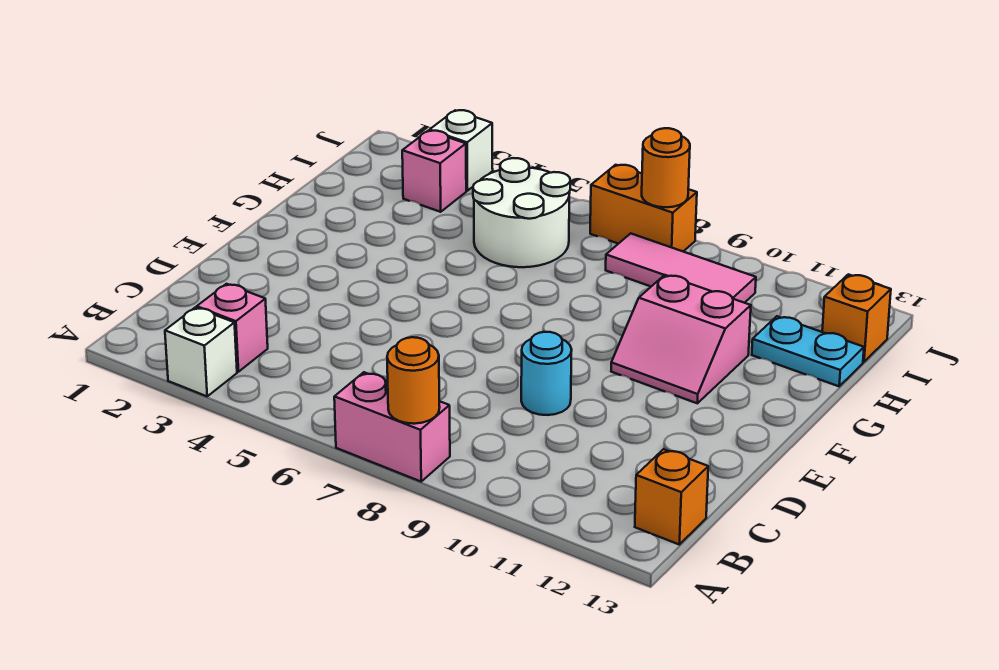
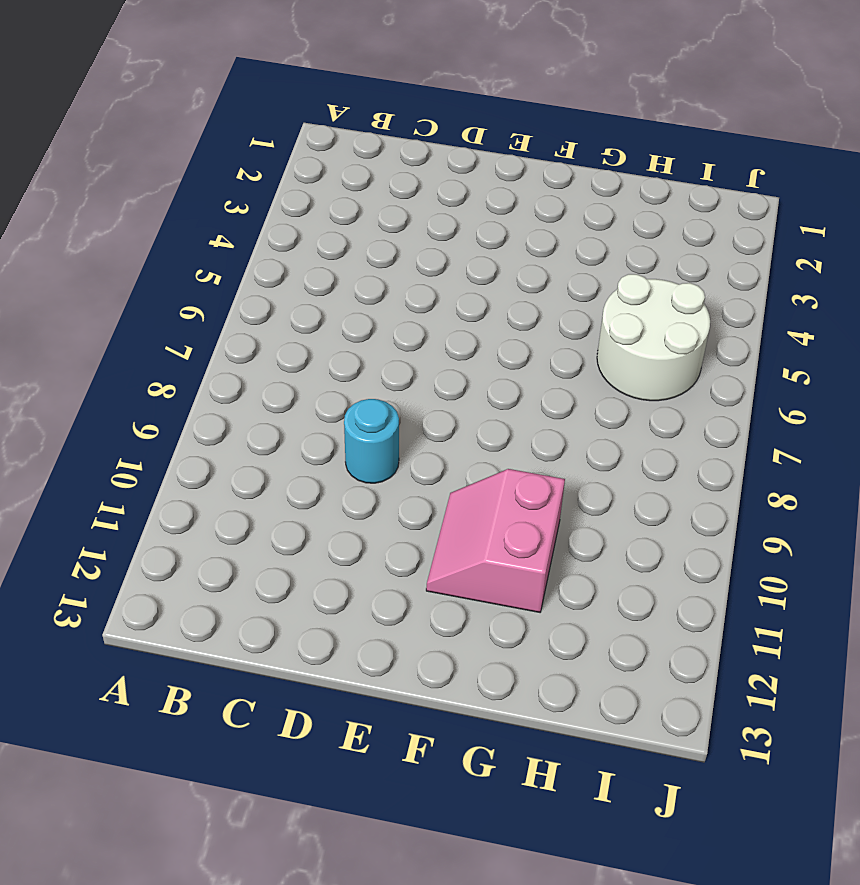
none -> white brick A3 level 1
none -> pink brick A7:A8 level 1
none -> pink brick B3 level 1

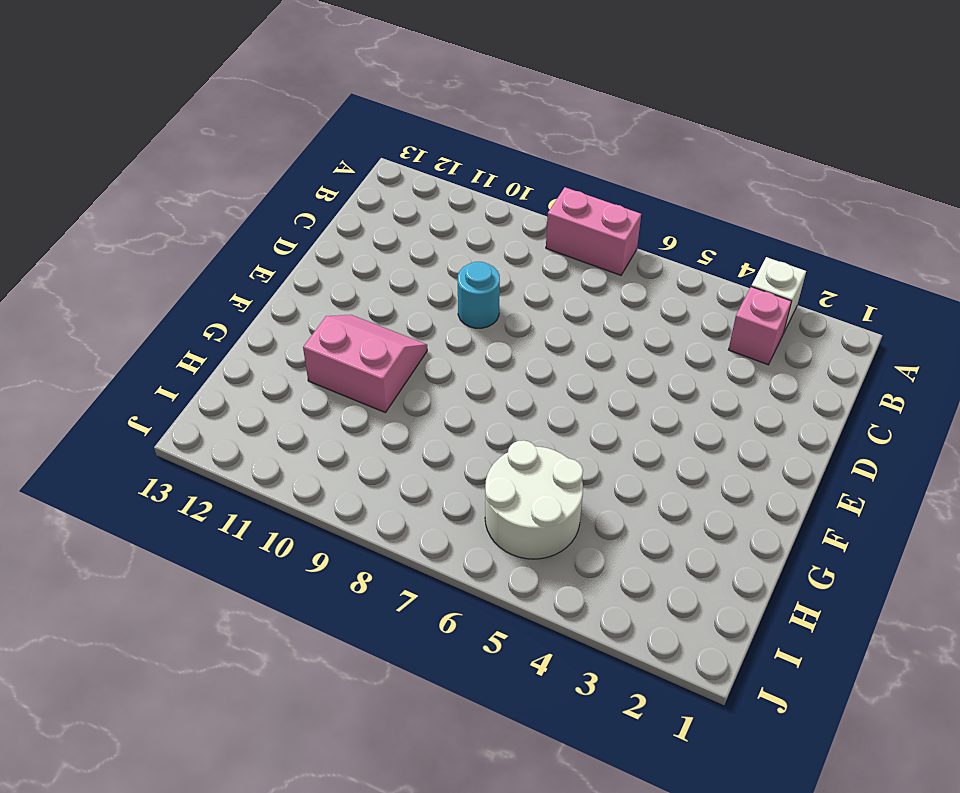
none -> orange brick B13 level 1
none -> cyan plate H12:H13 level 1
none -> pink brick I3 level 1

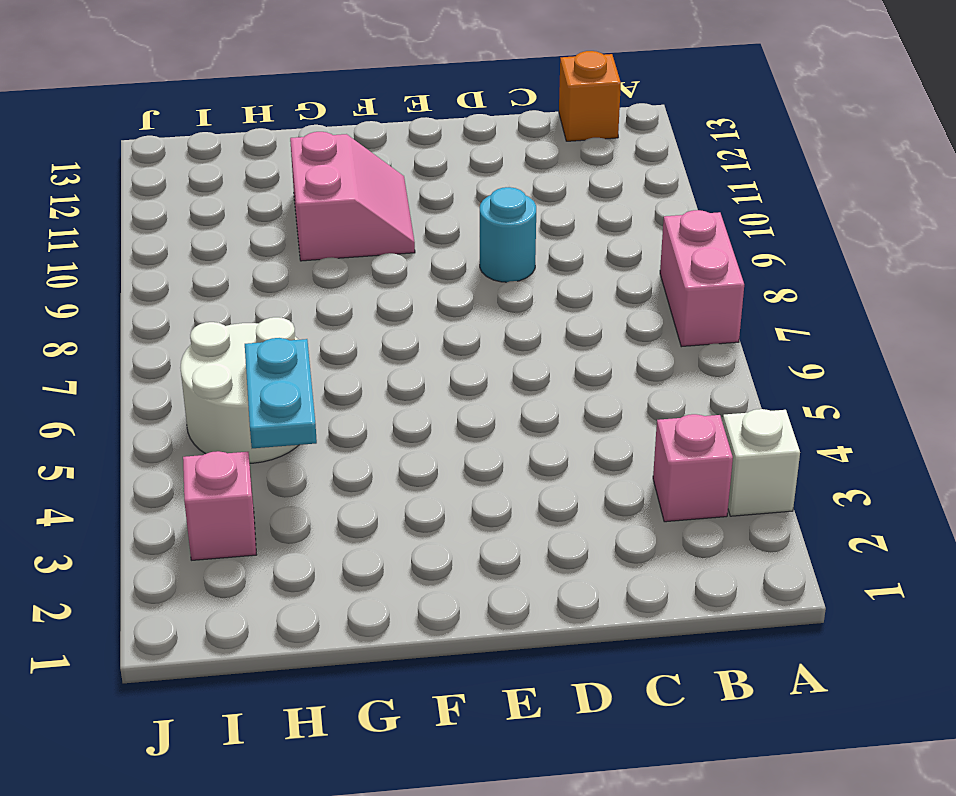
cyan plate H4:H5 level 2 -> cyan plate H12:H13 level 1
none -> pink tile I8:I10 level 1
none -> orange brick I13 level 1
none -> white brick J3 level 1

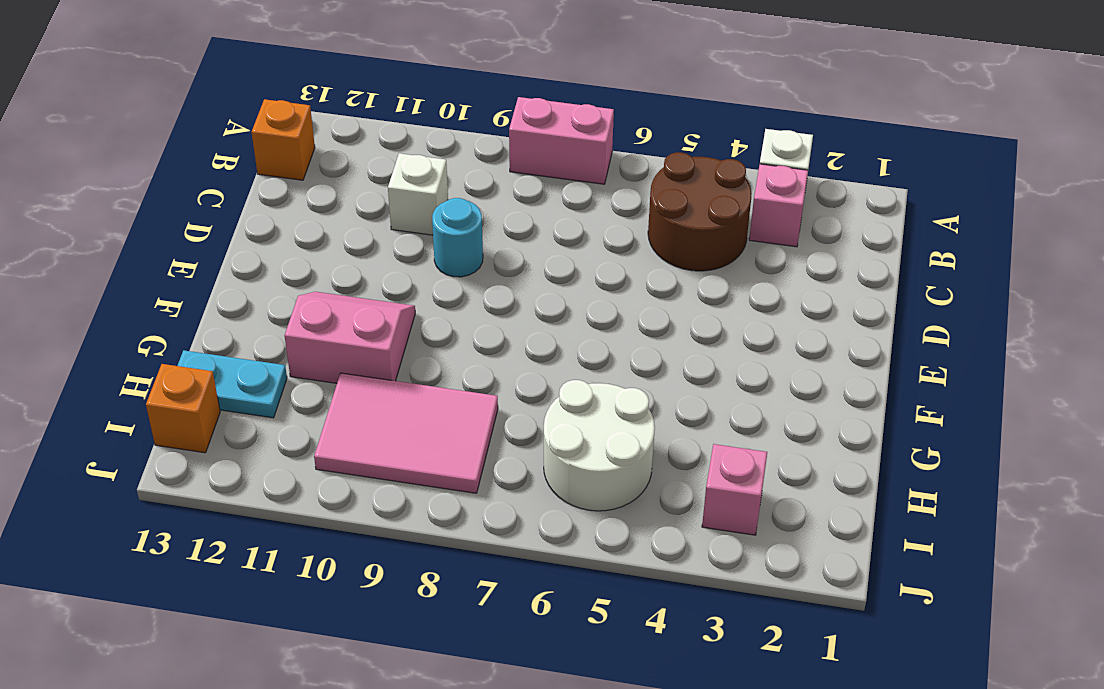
brown round brick B4:C5 level 1 -> none
white brick C10 level 1 -> white brick J3 level 1
pink tile H8:I10 level 1 -> pink tile I8:I10 level 1
none -> orange brick J7:J8 level 1
none -> orange round brick A8 level 2
none -> orange round brick J8 level 2

